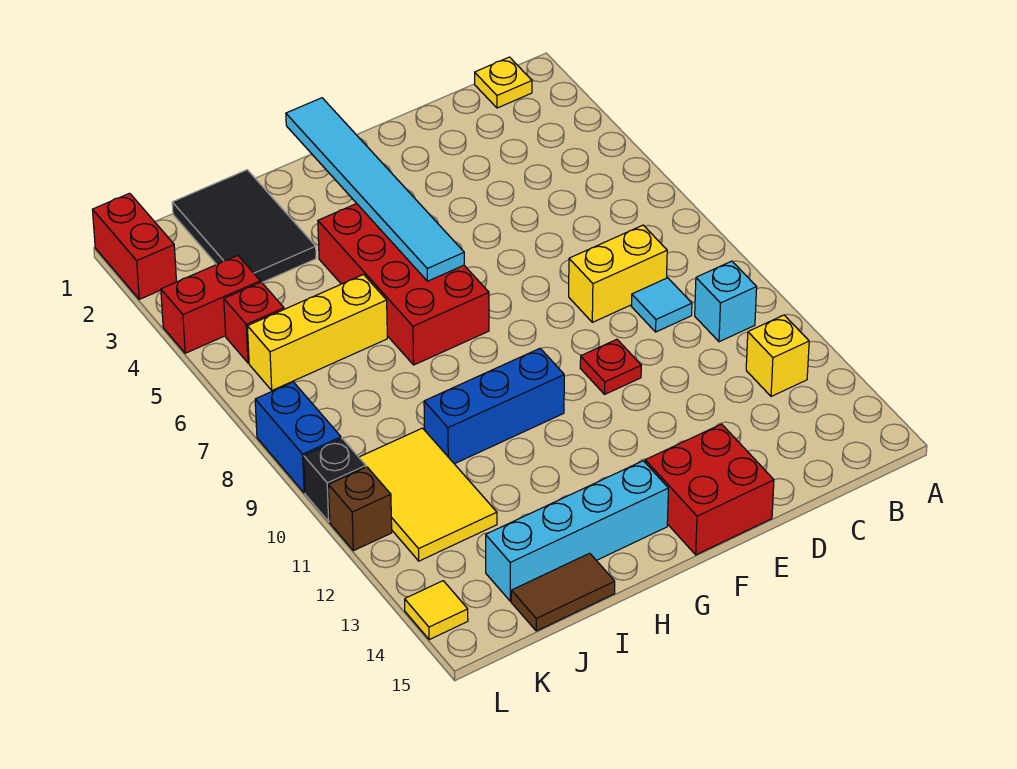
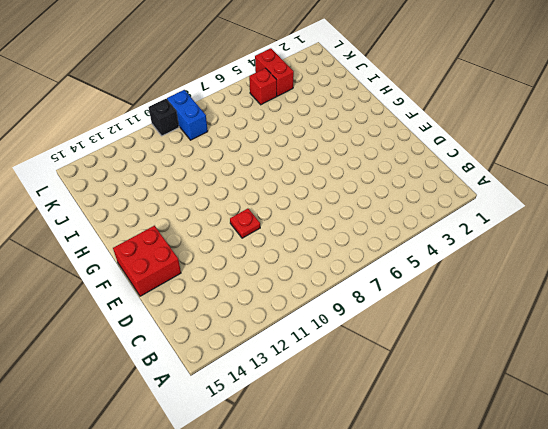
blue brick K9:L9 level 1 -> blue brick L8:L9 level 1
none -> yellow plate B1 level 1
none -> cyan brick B10 level 1
none -> yellow brick B12 level 1

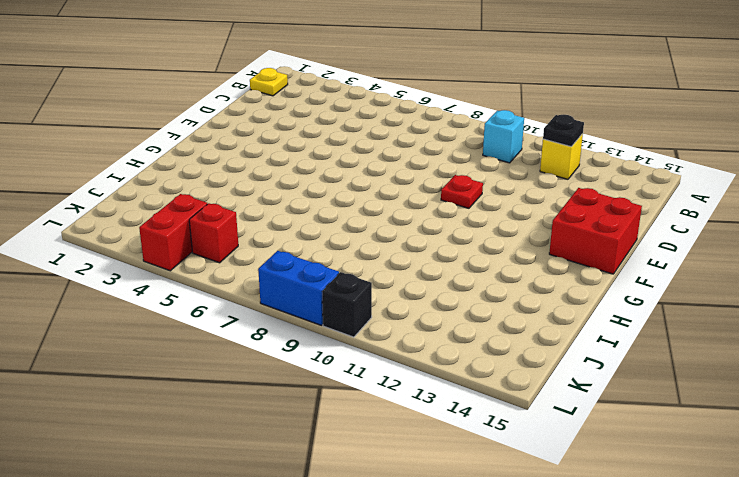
black plate B12 level 2 -> none
none -> yellow brick C8:D8 level 1
none -> cyan tile C9 level 1
none -> red brick G4:H7 level 1

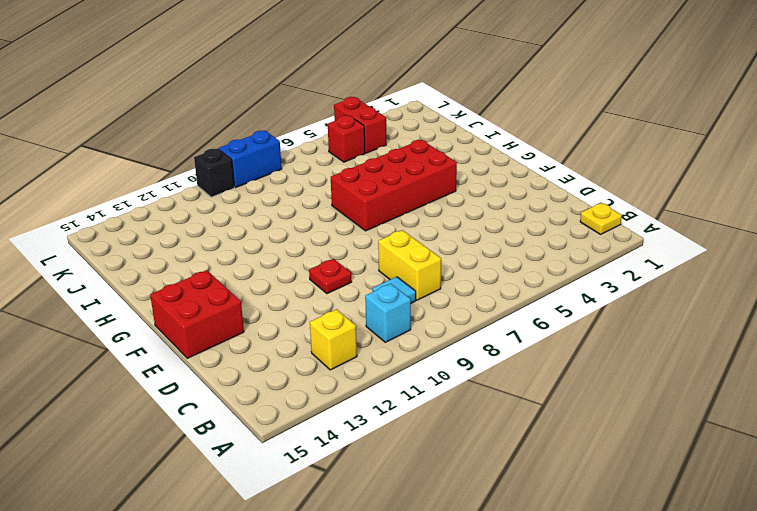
none -> blue brick G10:I10 level 1
none -> cyan brick G14:J14 level 1
none -> black tile I1:J3 level 1

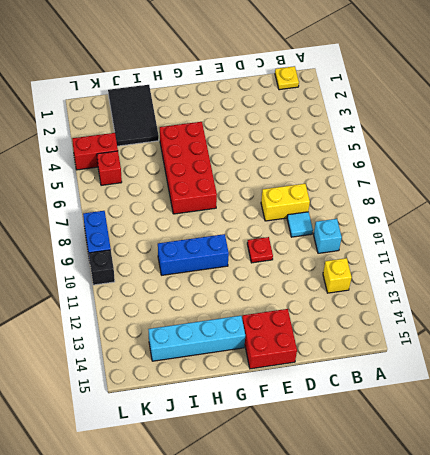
none -> yellow brick I6:K6 level 1
none -> brown tile I15:J15 level 1
none -> yellow tile J10:K12 level 1

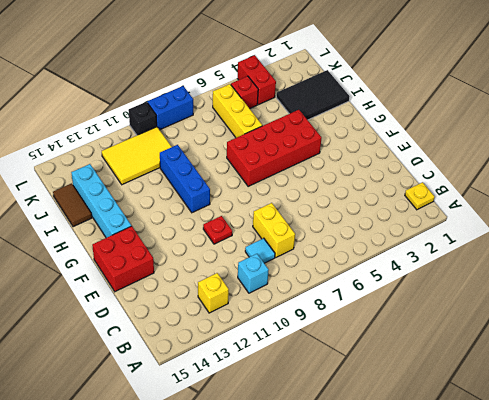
none -> red brick L1:L2 level 1
none -> brown brick L11 level 1
none -> yellow tile L14 level 1

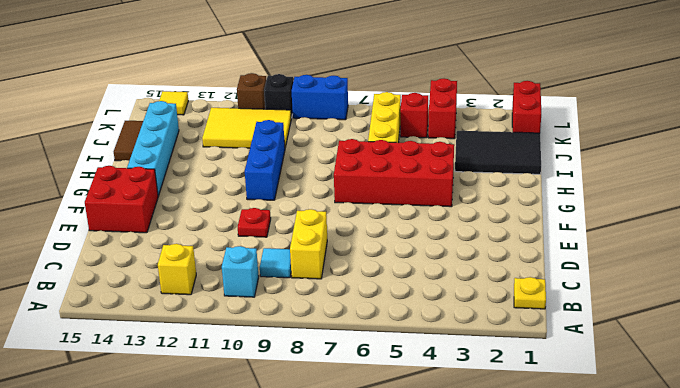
red brick K1:L1 level 1 -> red brick L1:L2 level 1
none -> cyan tile G1:G6 level 2

